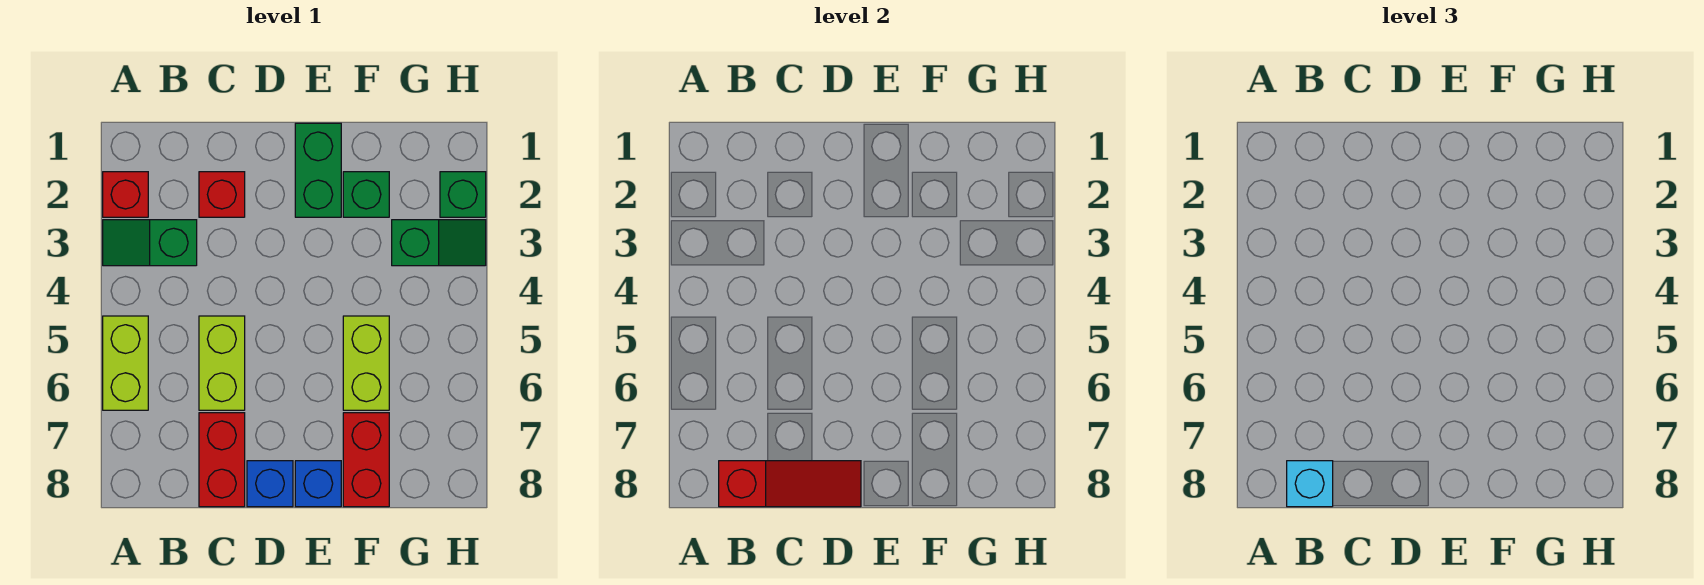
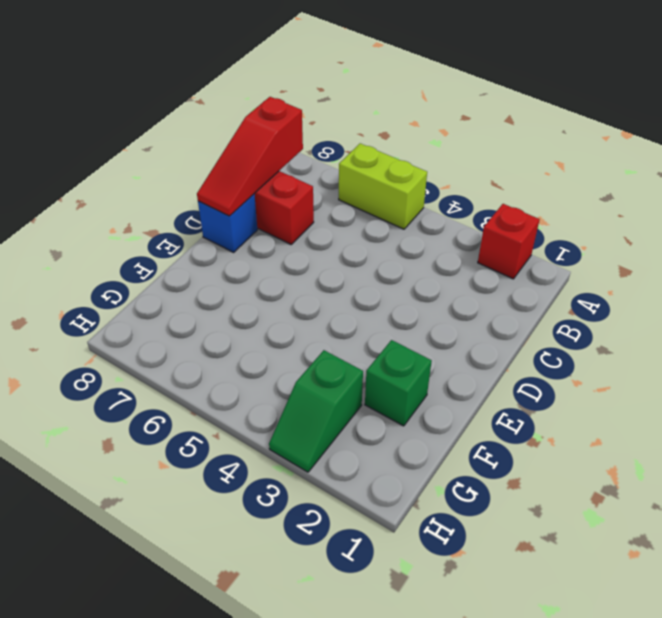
none -> green slope A3:B3 level 1 top B
none -> red brick C2 level 1
none -> lime brick C5:C6 level 1

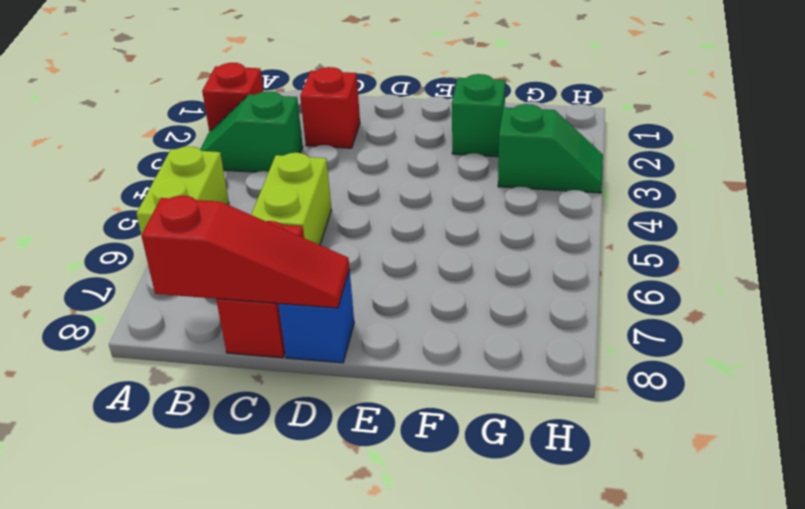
none -> green brick E1:E2 level 1
none -> blue brick E8 level 1
none -> lime brick F5:F6 level 1

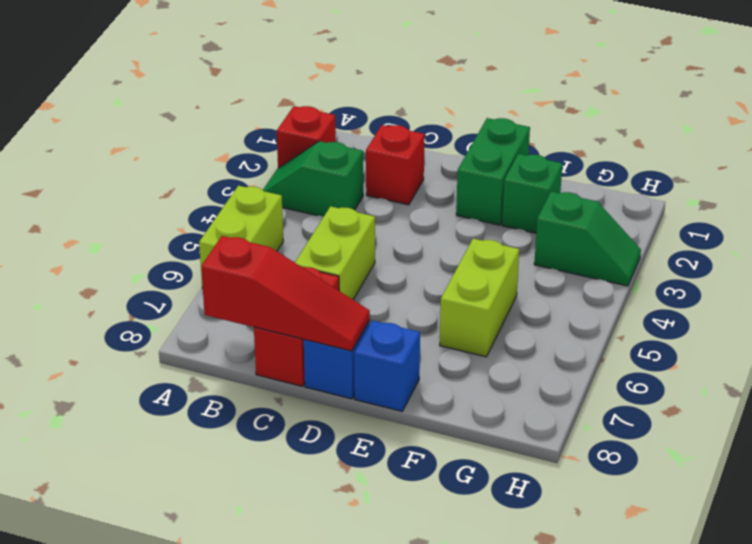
none -> red brick F7:F8 level 1
none -> green brick H2 level 1
none -> cyan brick B8 level 3

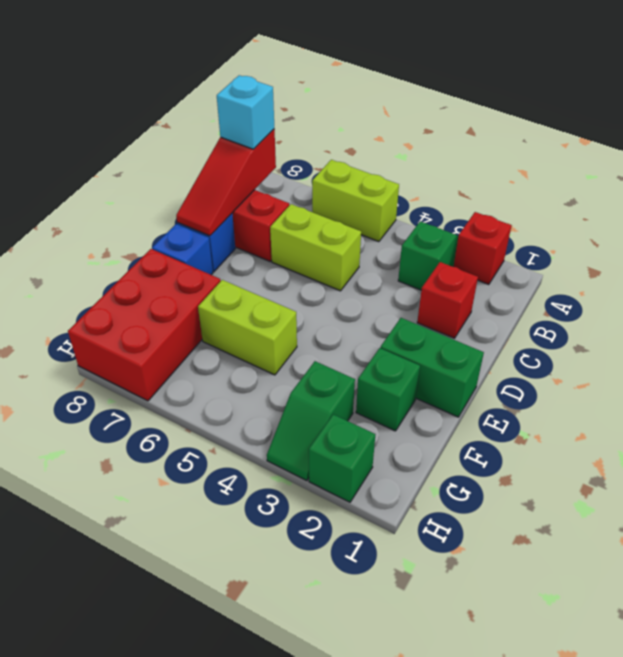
red brick F7:H8 level 1 -> red brick F7:F8 level 1

